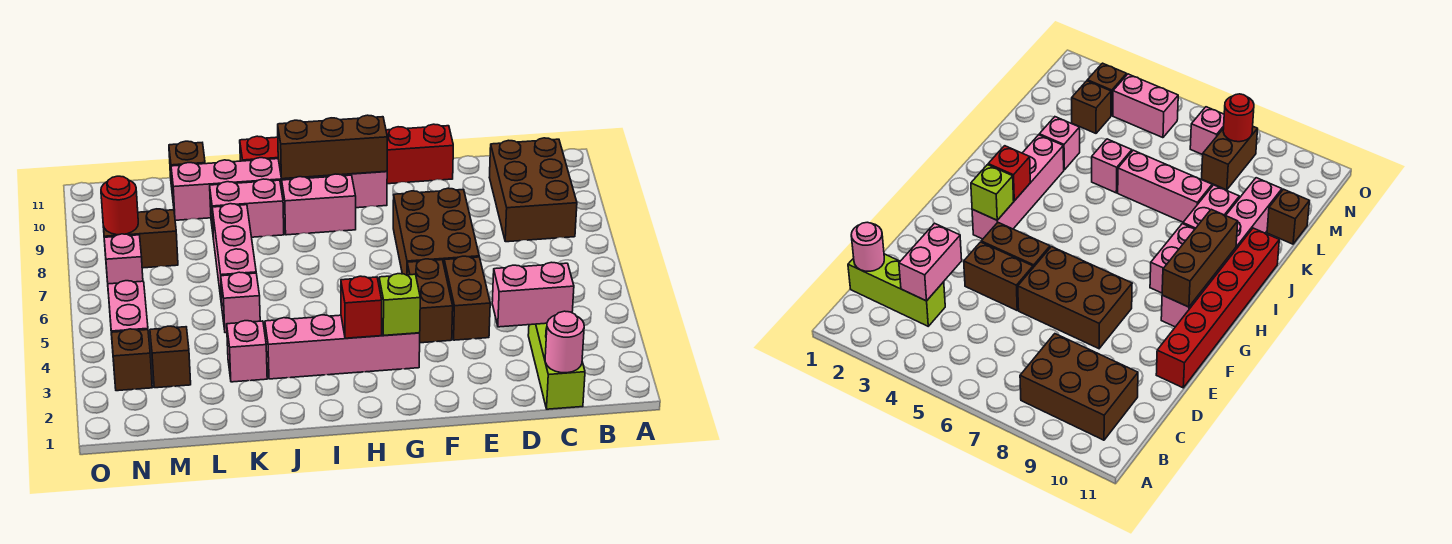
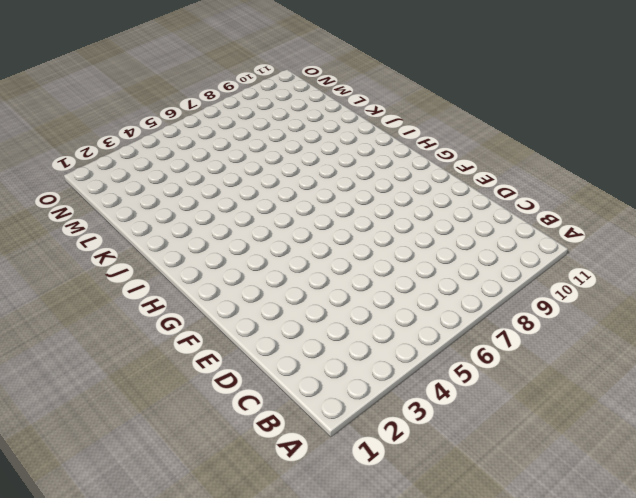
none -> brown brick B8:C10 level 1
none -> lime brick C1:C3 level 1
none -> brown brick E4:E5 level 1

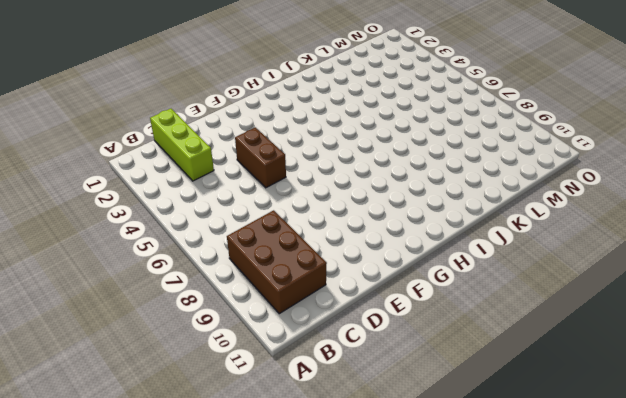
none -> brown brick E6:F8 level 1
none -> red brick E11:J11 level 1
none -> brown brick F4:F5 level 1

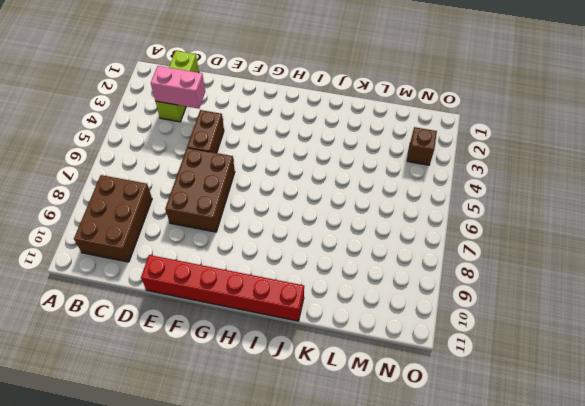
none -> brown brick F4:F5 level 1
none -> pink brick G3:J3 level 1
none -> pink brick G10:L10 level 1

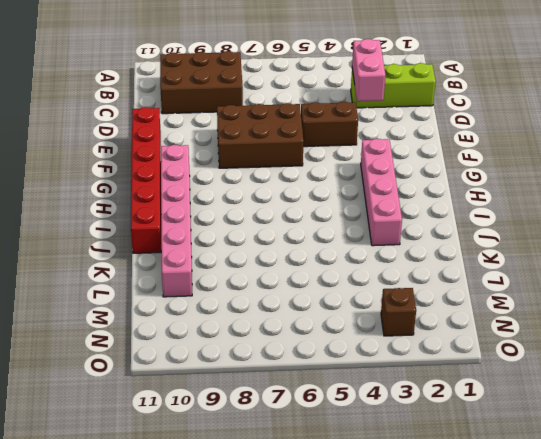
none -> brown brick F4:F5 level 1
none -> pink brick H9:I9 level 1
none -> pink brick J9:K9 level 1

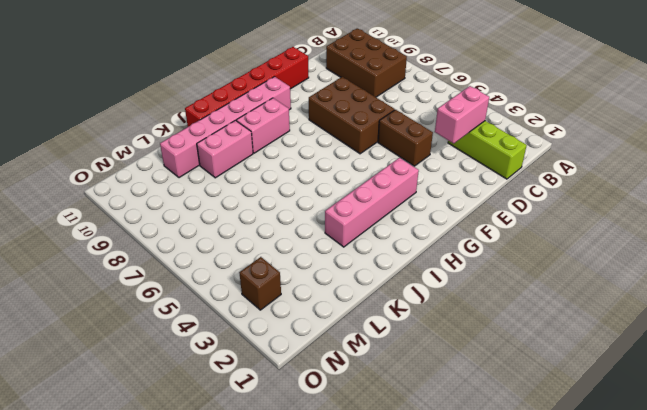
none -> brown brick F4:F5 level 1
none -> pink brick K3 level 1
none -> pink brick K5 level 1

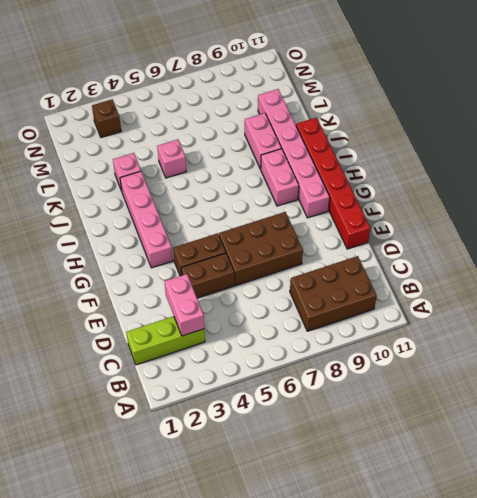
none -> pink brick K6:K8 level 1
none -> brown brick L11 level 1
none -> brown brick M3 level 1

